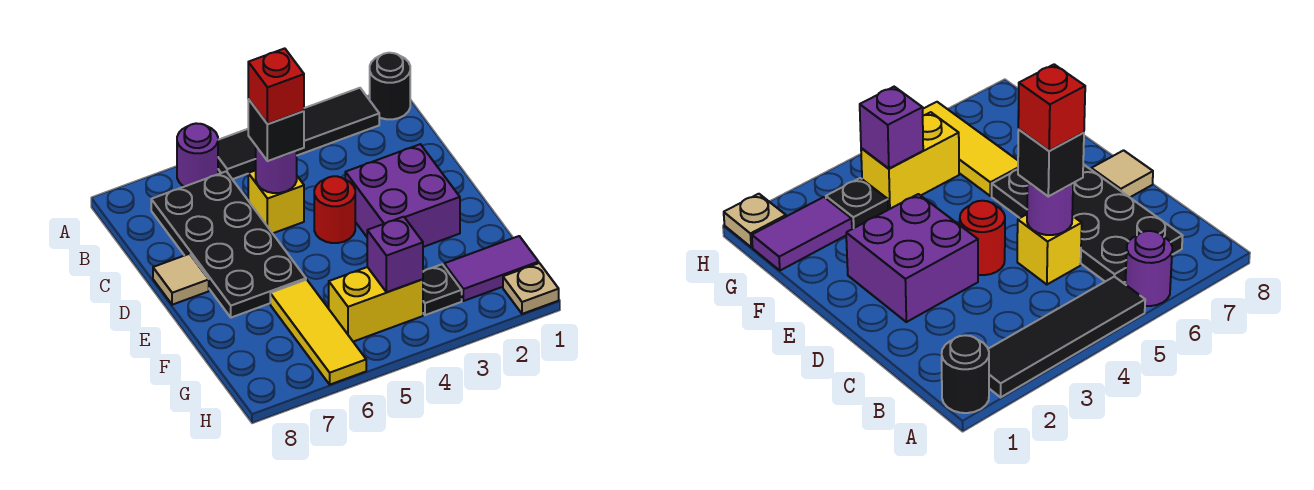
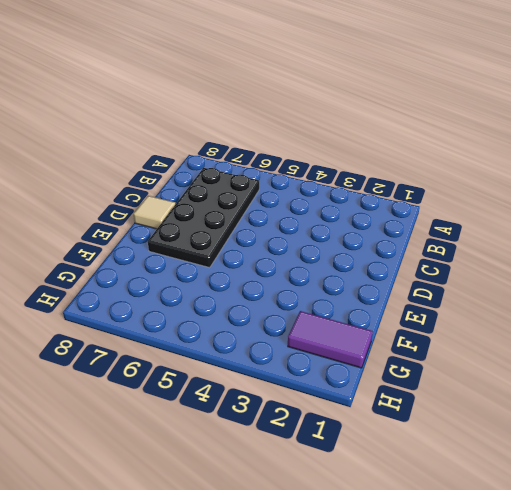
none -> black round brick A1 level 1
none -> black tile A2:A5 level 1
none -> purple round brick A6 level 1

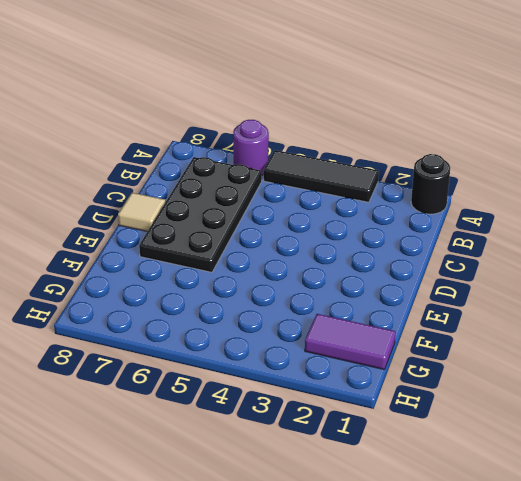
black tile A3:A5 level 1 -> black tile A2:A5 level 1
none -> yellow brick C5 level 1
none -> purple brick D2:E3 level 1
none -> red round brick D4 level 1

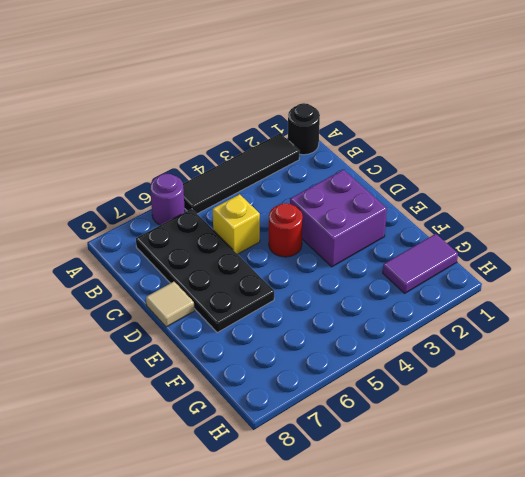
none -> yellow tile F6:H6 level 1
none -> black plate G3 level 1
none -> yellow brick G4:G5 level 1

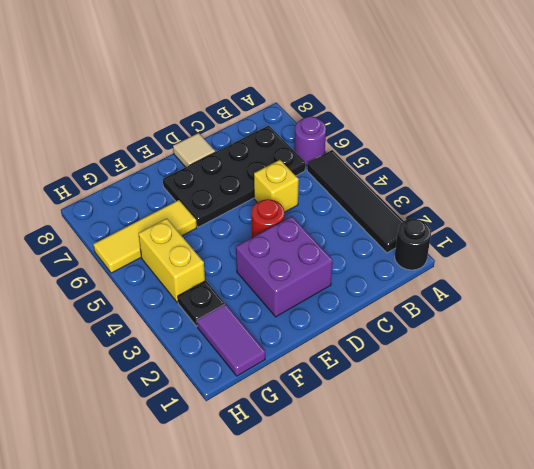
none -> tan plate H1 level 1
none -> purple round brick C5 level 2
none -> purple brick G4 level 2

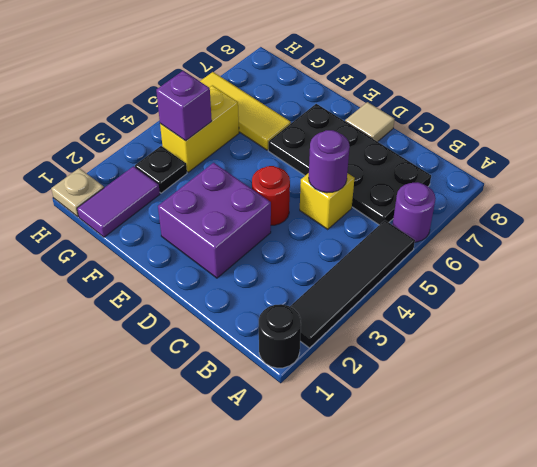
none -> black brick C5 level 3
none -> red brick C5 level 4

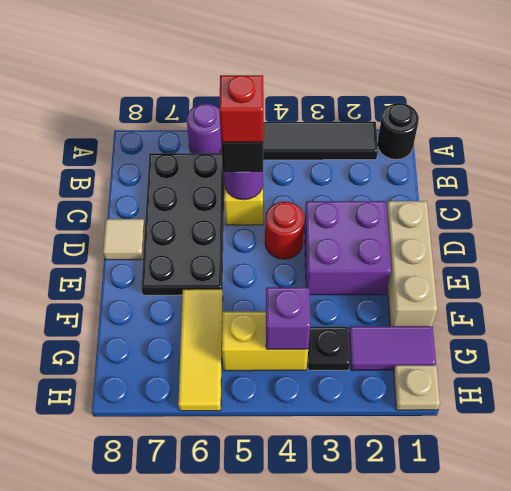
tan brick D1:F1 level 1 -> none

